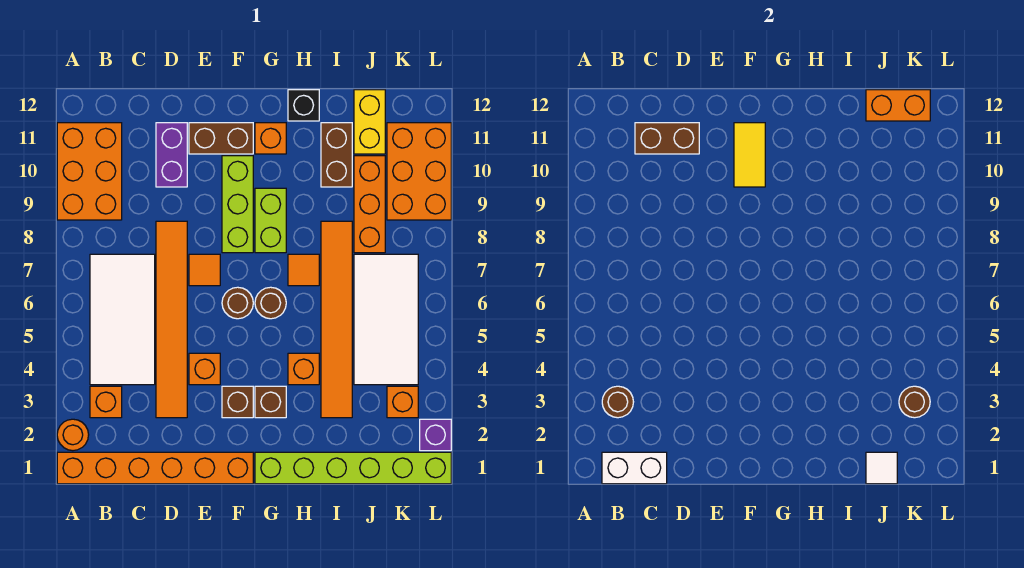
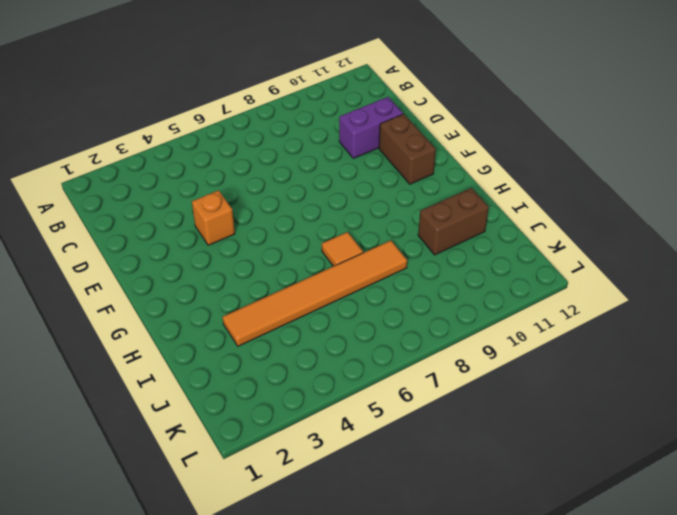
none -> orange brick A1:F1 level 1
none -> orange round brick A2 level 1
none -> orange brick A9:B11 level 1
none -> orange brick B3 level 1

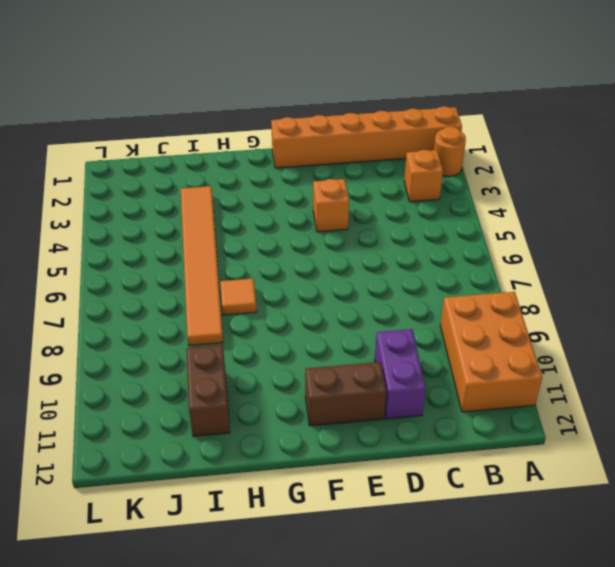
none -> white tile B4:C7 level 1
none -> orange tile D3:D8 level 1
none -> orange tile E7 level 1
none -> brown brick F3 level 1

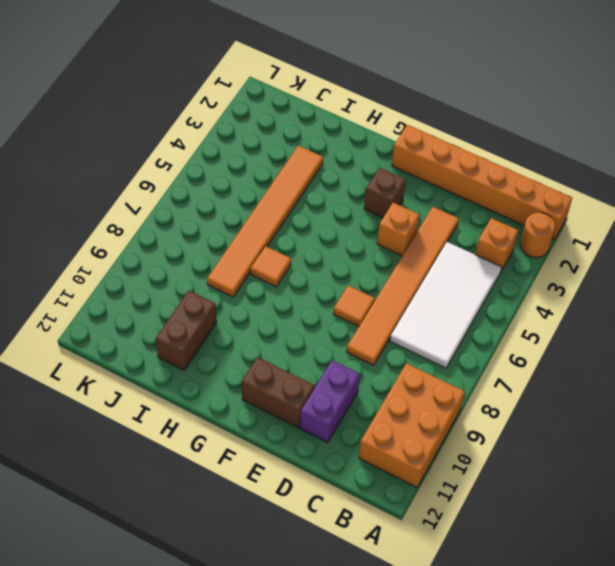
none -> brown round brick F6 level 1
none -> lime brick F8:F10 level 1
none -> lime brick G1:L1 level 1
none -> brown brick G3 level 1

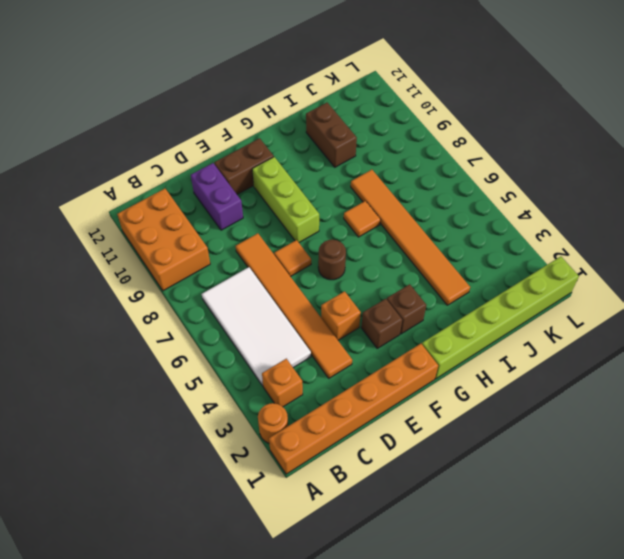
none -> brown round brick G6 level 1
none -> lime brick G8:G9 level 1
none -> orange brick G11 level 1
none -> orange brick H4 level 1

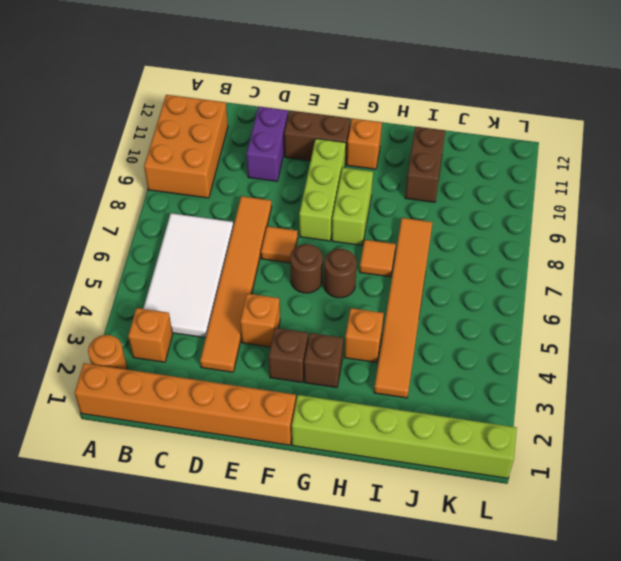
none -> black brick H12 level 1
none -> white tile J4:K7 level 1
none -> orange brick J8:J10 level 1
none -> yellow brick J11:J12 level 1

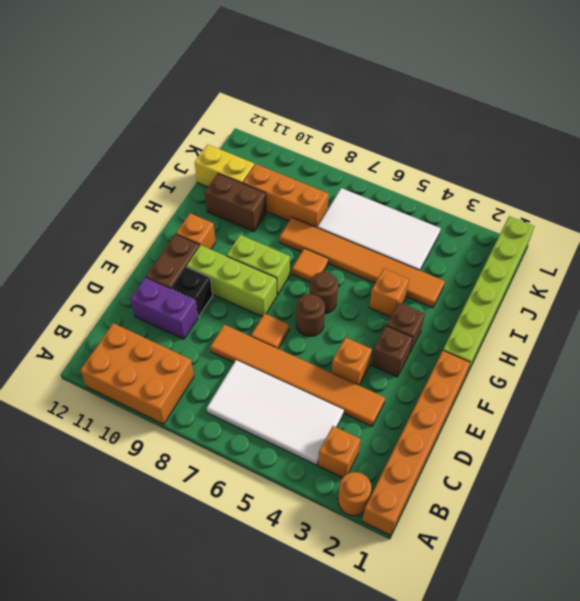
black brick E10 level 1 -> black brick H12 level 1
none -> orange brick K3 level 1
none -> orange brick K9:L11 level 1
none -> purple brick L2 level 1
none -> white brick B1:C1 level 2

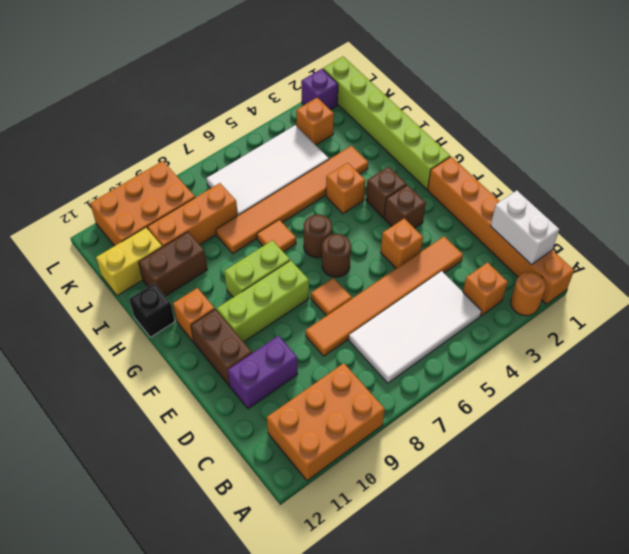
none -> brown round brick B3 level 2
none -> brown brick C11:D11 level 2
none -> yellow tile F10:F11 level 2
none -> white tile J1 level 2

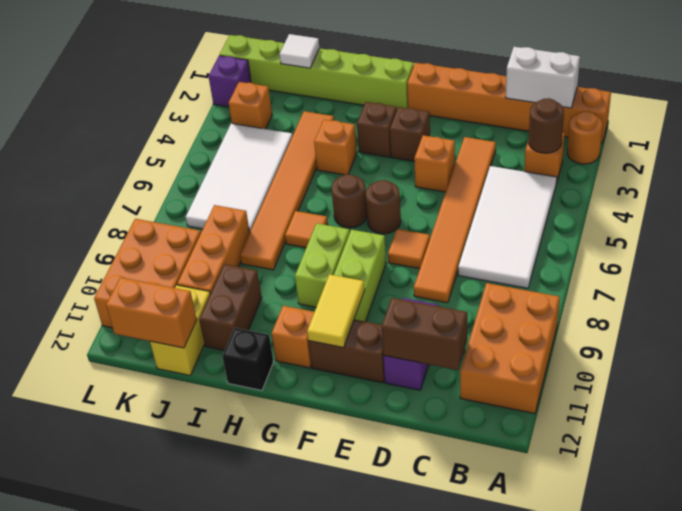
none -> brown round brick K3 level 2

